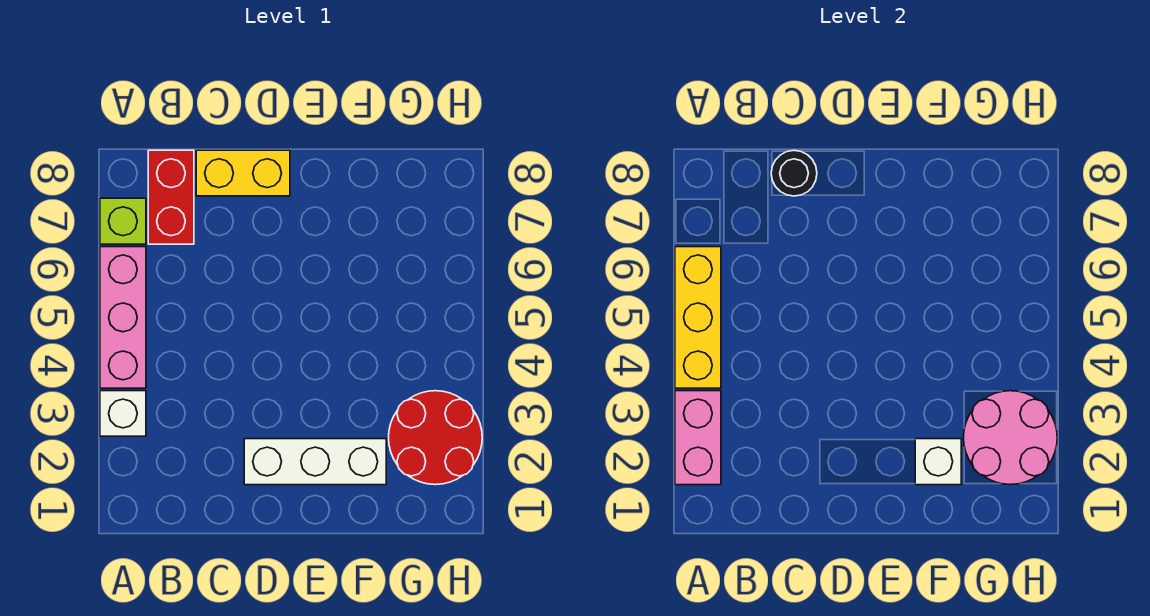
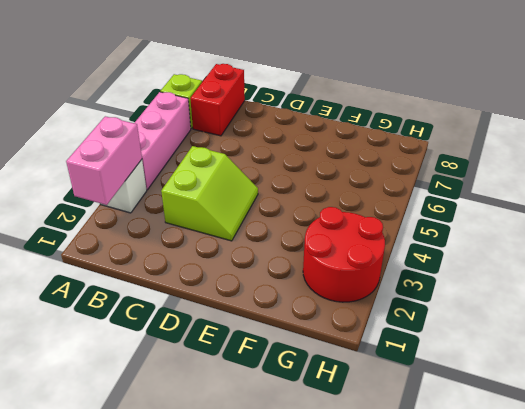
lime slope C3:D4 level 1 top C -> none
none -> yellow brick C8:D8 level 1
none -> white brick D2:F2 level 1
none -> yellow brick A4:A6 level 2

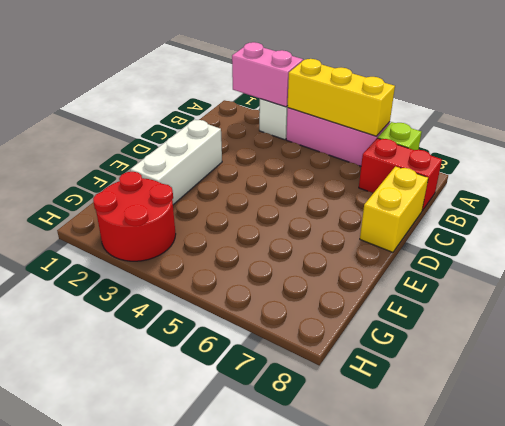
none -> black round brick C8 level 2
none -> white brick F2 level 2
none -> pink round brick G2:H3 level 2

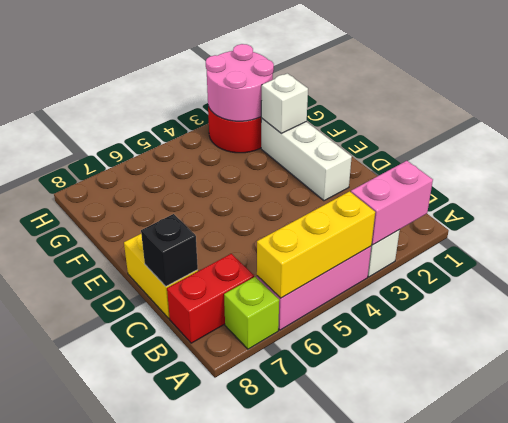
black brick C8 level 2 -> black round brick C8 level 2

